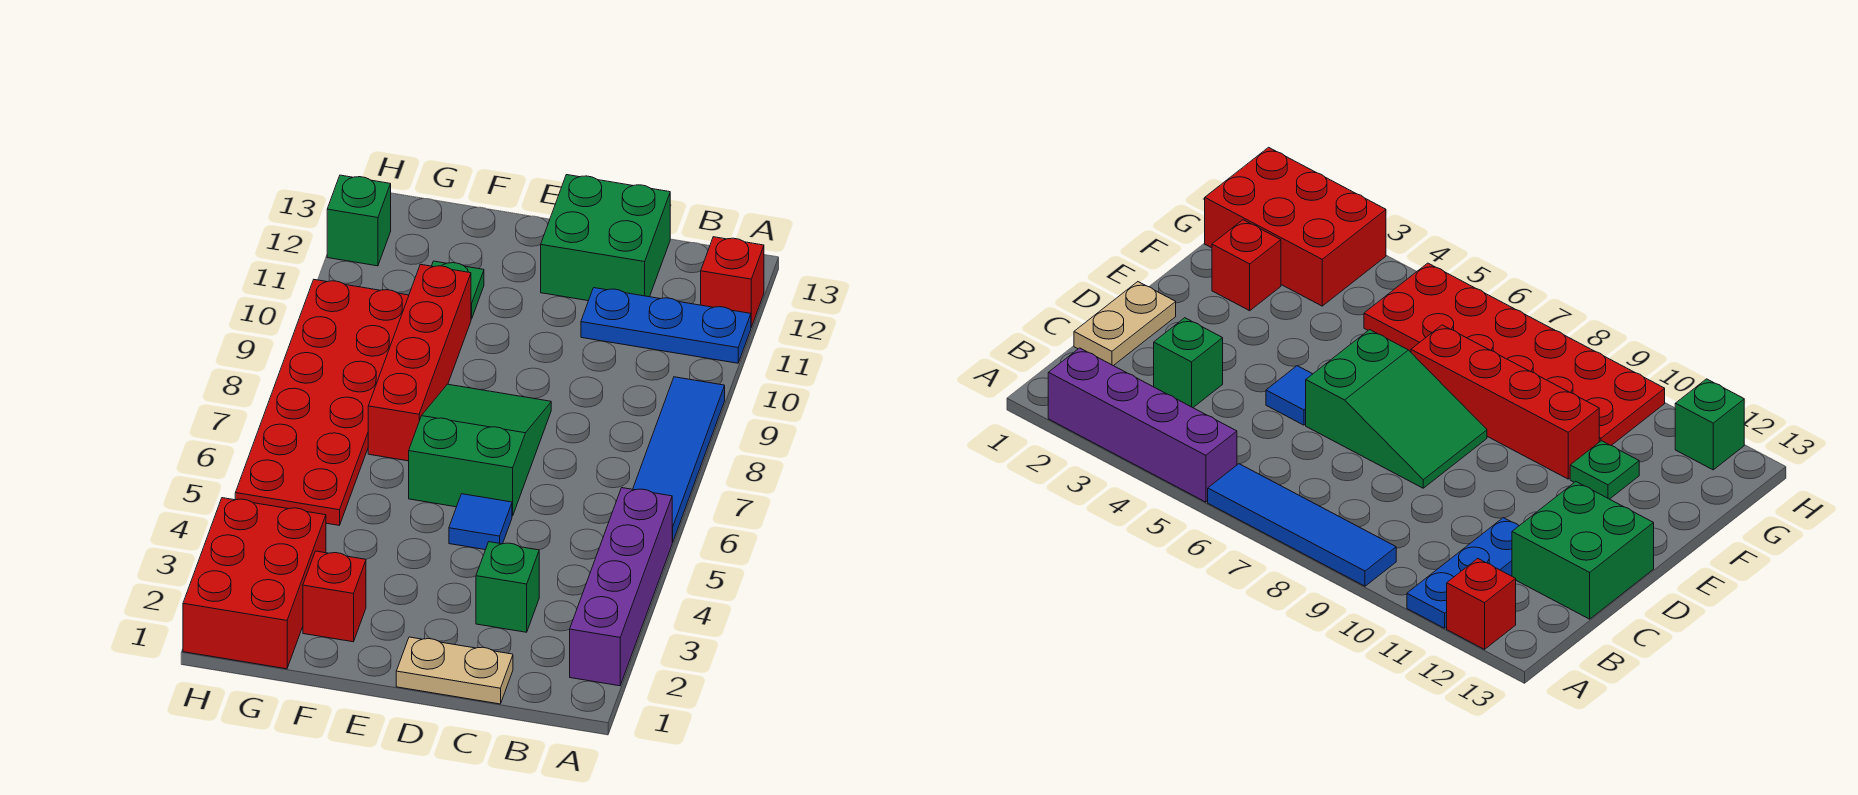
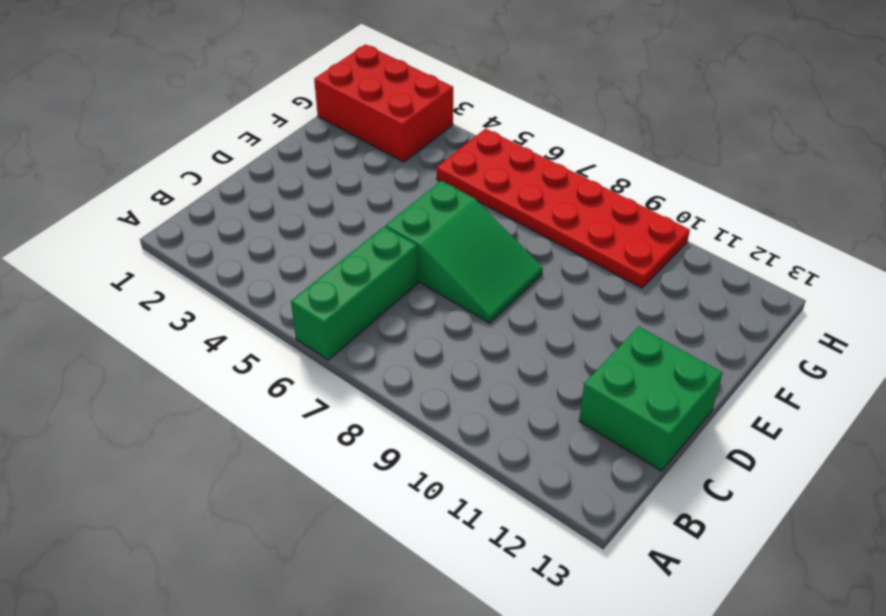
green brick A6:C6 level 1 -> blue tile A6:A9 level 1
none -> purple brick A2:A5 level 1
none -> blue plate A11:C11 level 1
none -> red brick A12 level 1

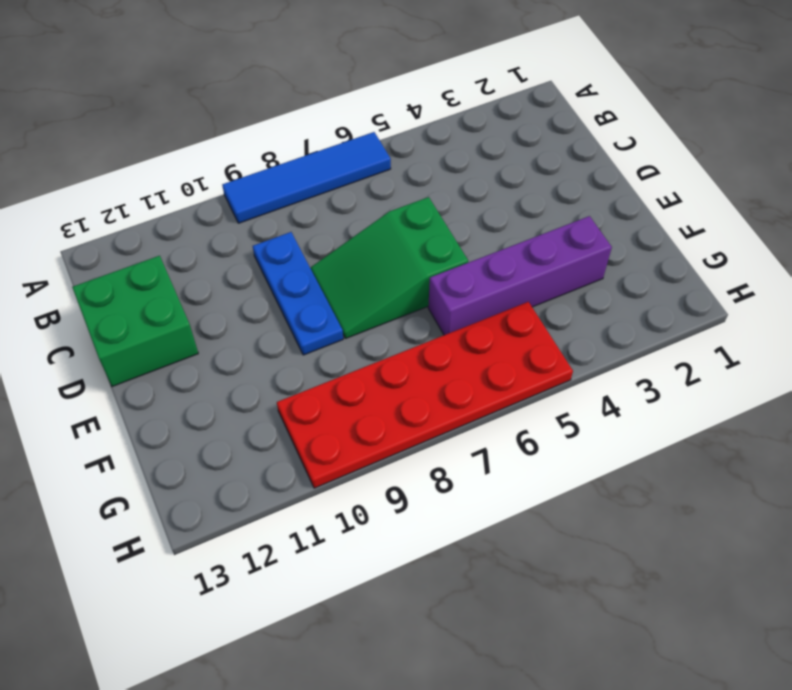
blue plate C9:E9 level 1 -> blue plate A11:C11 level 1
purple brick F3:F6 level 1 -> purple brick A2:A5 level 1
none -> red brick A12 level 1
none -> tan plate C1:D1 level 1
none -> green brick C3 level 1

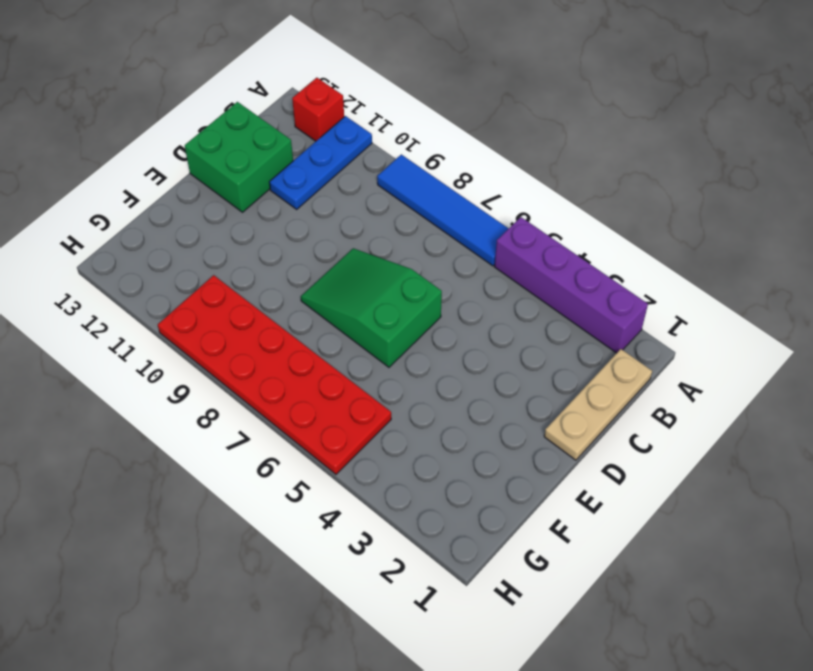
tan plate B1:D1 level 1 -> tan plate C1:D1 level 1
none -> green brick C3 level 1
none -> blue tile D5 level 1
none -> red brick F2 level 1

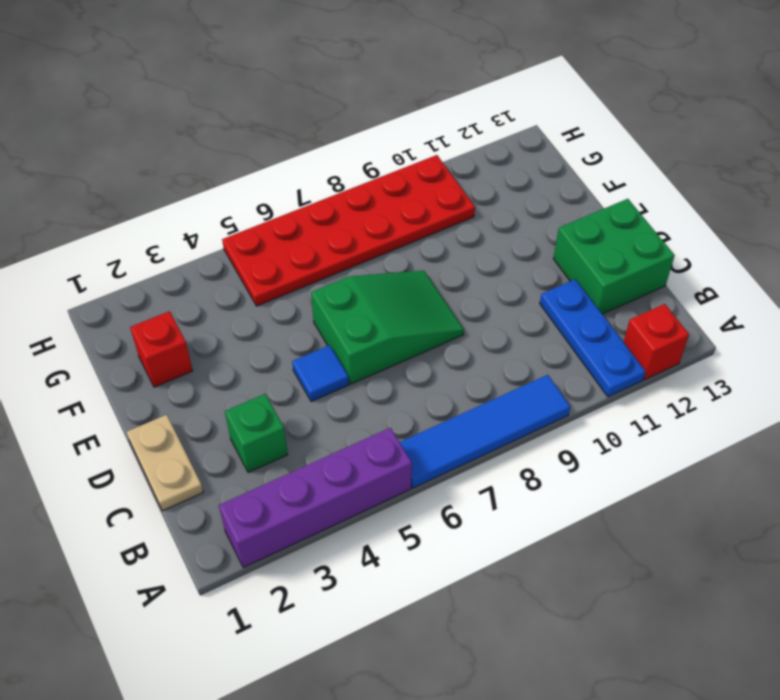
none -> red brick F7:F10 level 1
none -> green plate F11 level 1
none -> red brick G1:H3 level 1

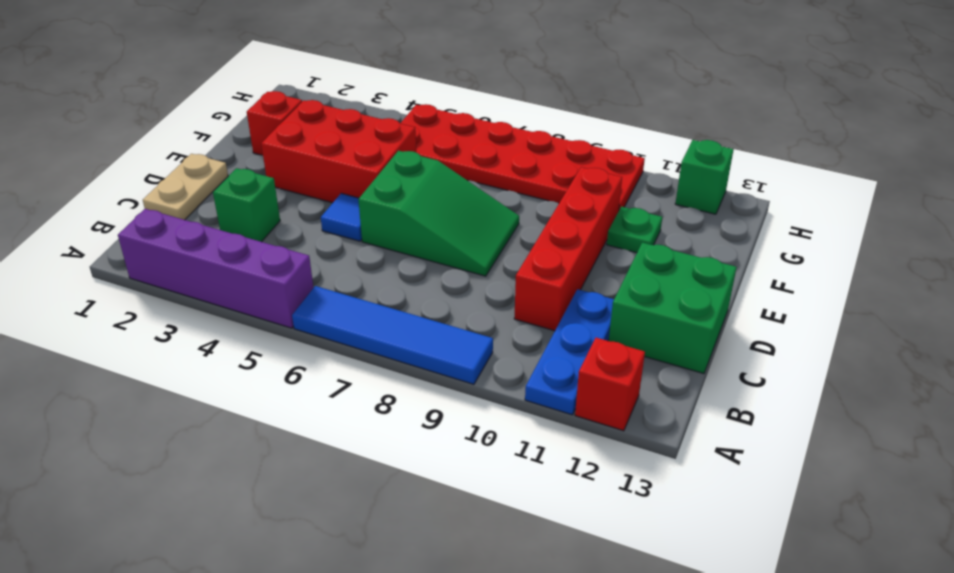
red brick C10:F10 level 1 -> red brick F7:F10 level 1
red brick E3:F5 level 1 -> red brick G1:H3 level 1

